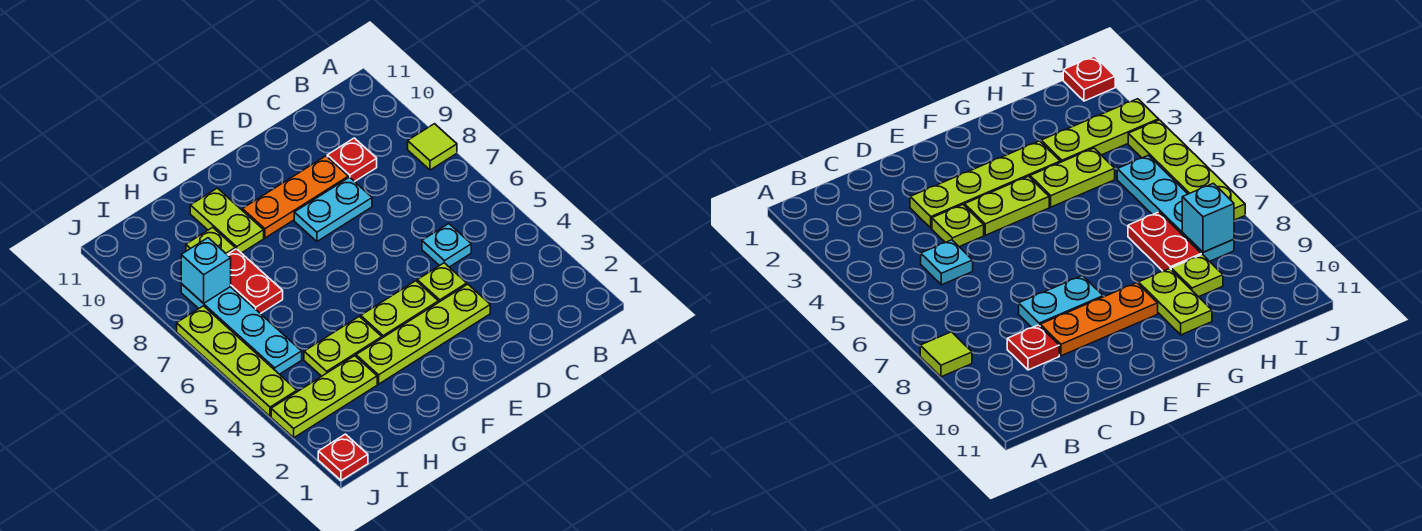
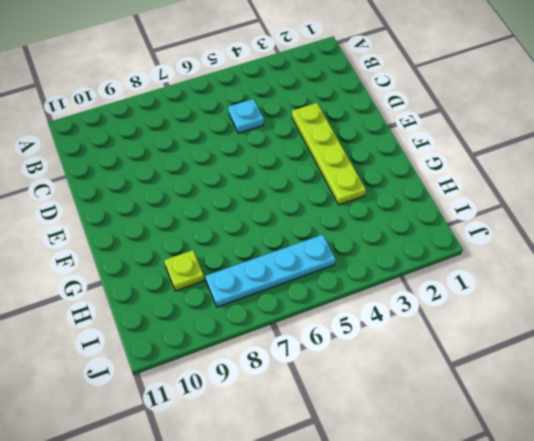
none -> lime tile A8 level 1
none -> red plate C9 level 1
none -> lime plate D4 level 1

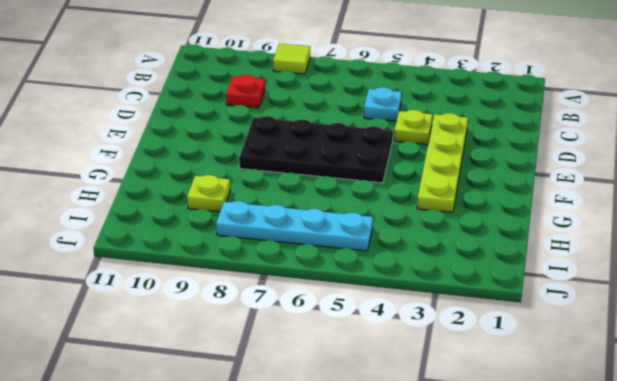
black plate E5:F8 level 1 -> cyan plate D8:E8 level 1
none -> orange plate D9:F9 level 1
none -> lime plate E4:F4 level 1
none -> lime plate G4:H4 level 1

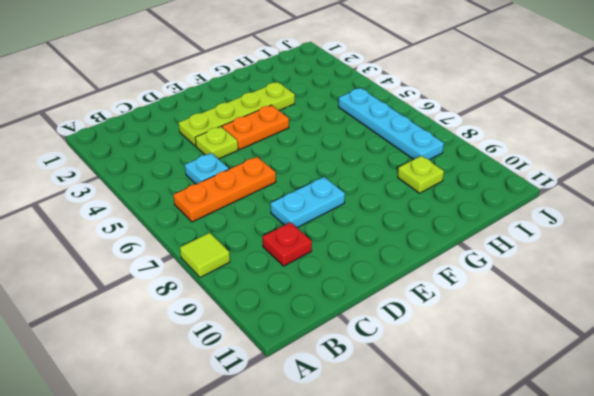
orange plate B6:D6 level 1 -> orange plate D9:F9 level 1
orange plate E4:F4 level 1 -> lime plate E4:F4 level 1
none -> lime plate G4:H4 level 1
none -> lime plate G9:G10 level 1
none -> lime plate H3:J3 level 1

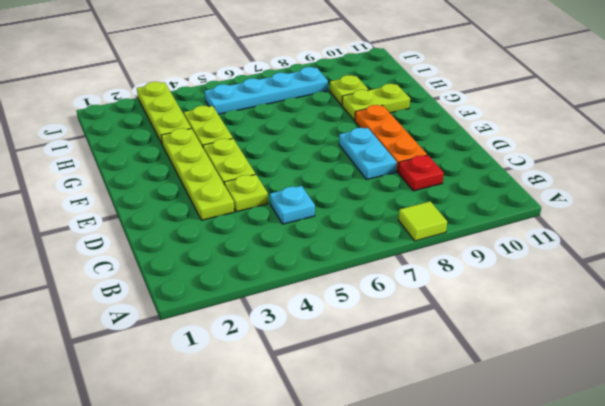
none -> red plate H7:H8 level 1
none -> red plate J1 level 1
none -> lime plate J4:J7 level 1

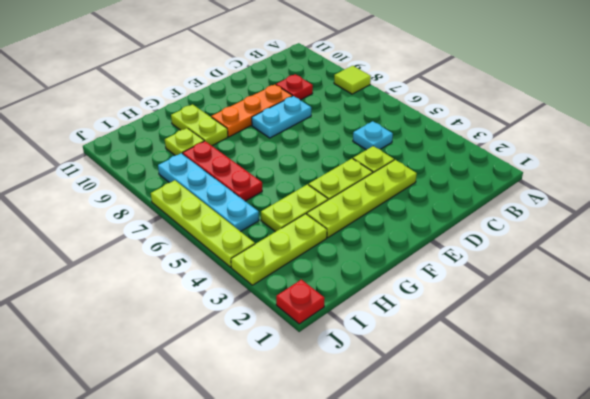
red plate H6:H8 level 1 -> red plate H7:H8 level 1
none -> cyan brick I8 level 2

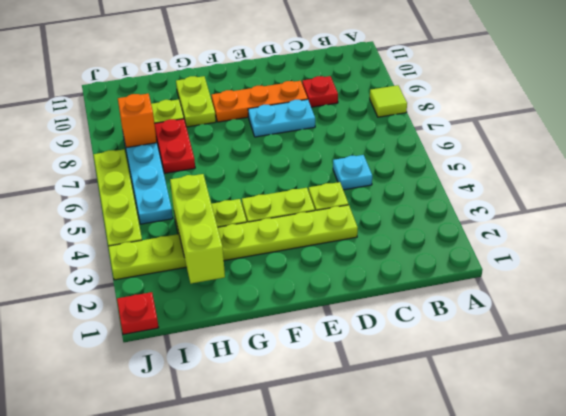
lime brick H2:H4 level 2 -> none
orange brick I8 level 2 -> cyan brick I8 level 2

